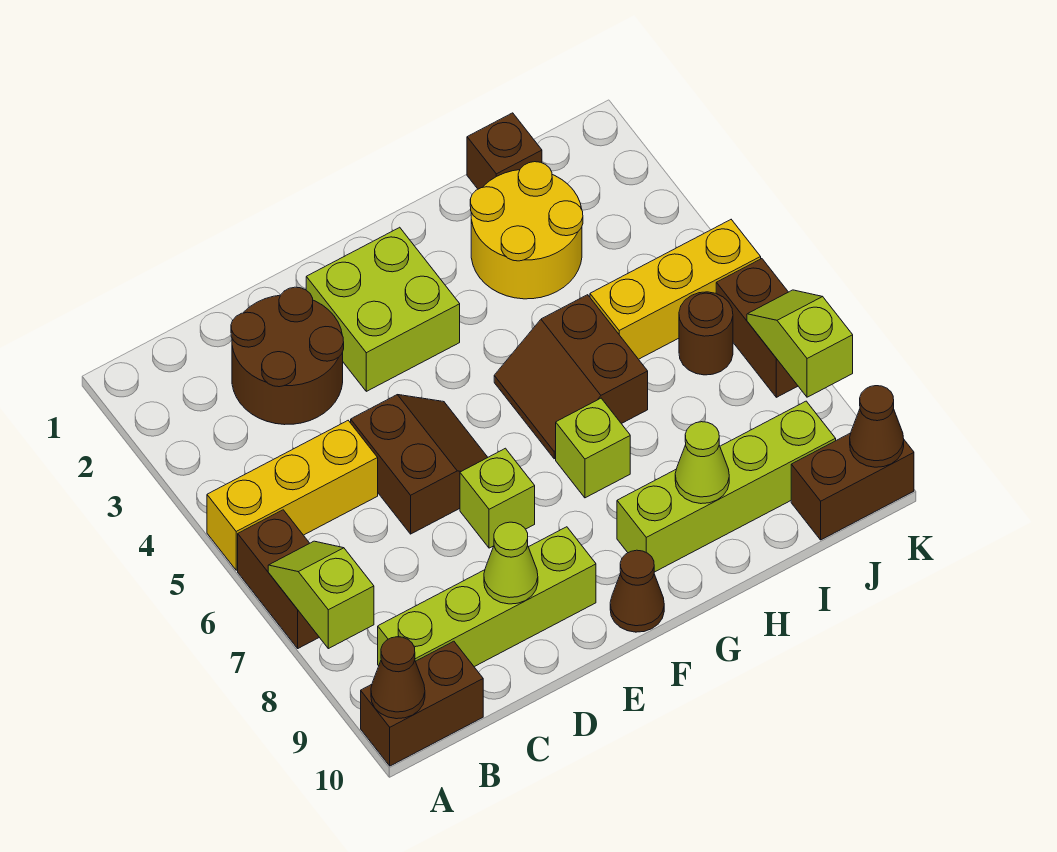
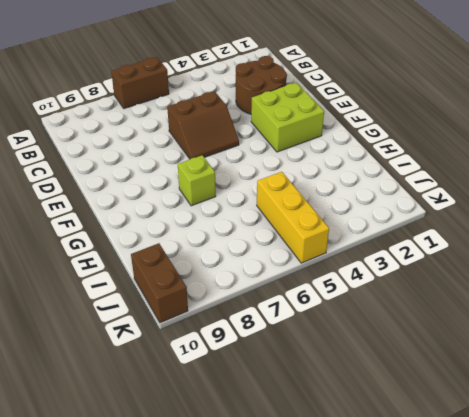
none -> yellow brick A5:C5 level 1
none -> brown brick A10:B10 level 1
none -> lime brick B9:E9 level 1

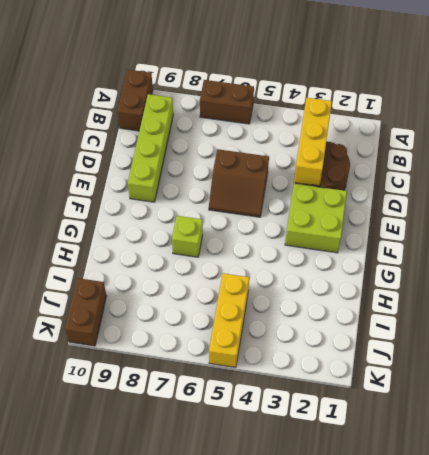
yellow brick B3:D3 level 2 -> yellow brick A5:C5 level 1
none -> lime brick E7 level 1
none -> brown cone F10 level 1
none -> brown slope G5:H6 level 1 top H

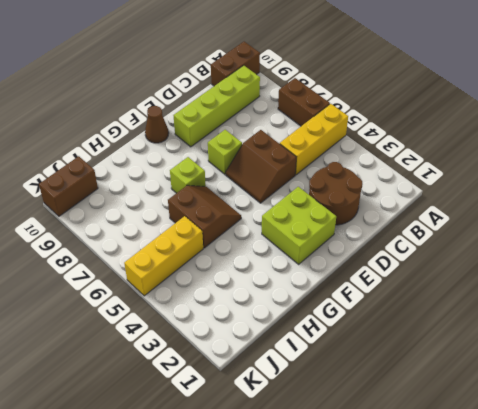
none -> lime brick G9:J9 level 1
none -> yellow round brick H2:I3 level 1
none -> brown brick I1 level 1

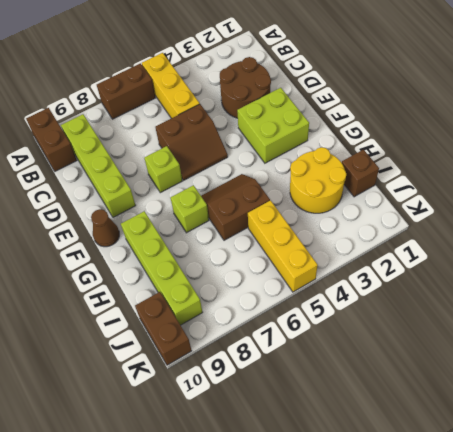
none -> brown round brick J6 level 1
none -> brown brick K6:K7 level 1
none -> lime slope A7:A8 level 2 top 8

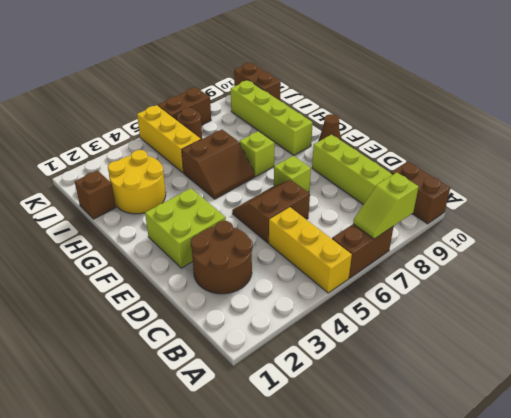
none -> brown cone A10 level 2
none -> lime cone D9 level 2
none -> lime cone H9 level 2

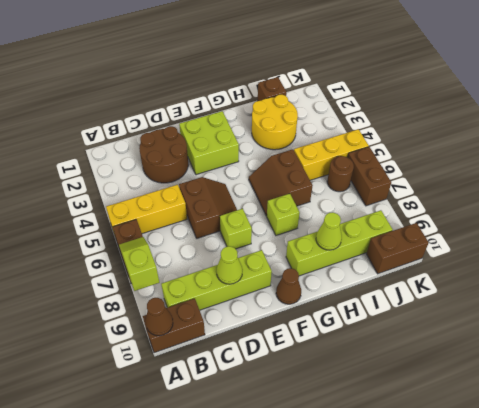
none -> lime slope K7:K8 level 2 top 8
none -> brown cone K10 level 2

